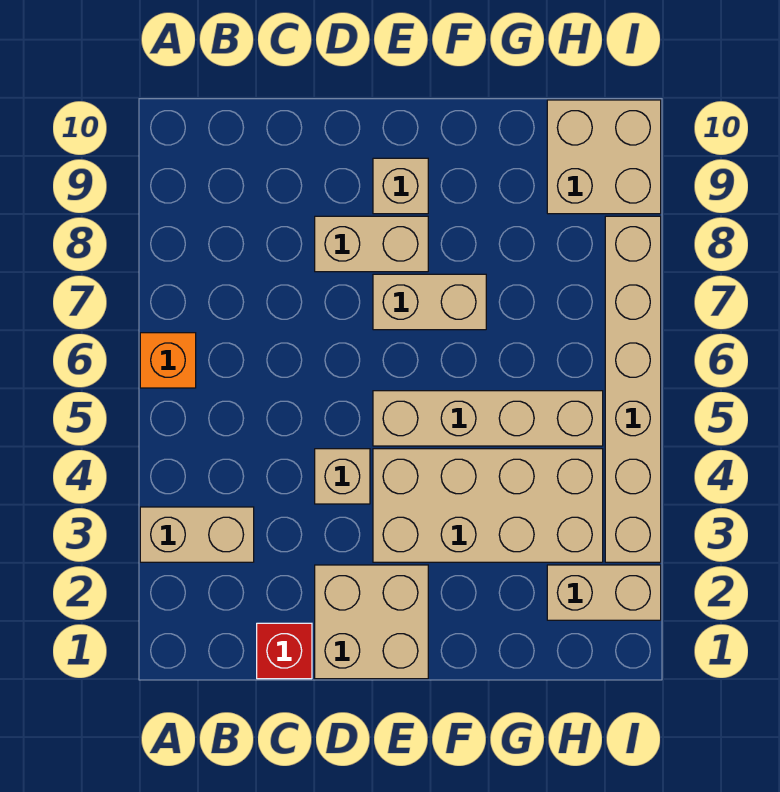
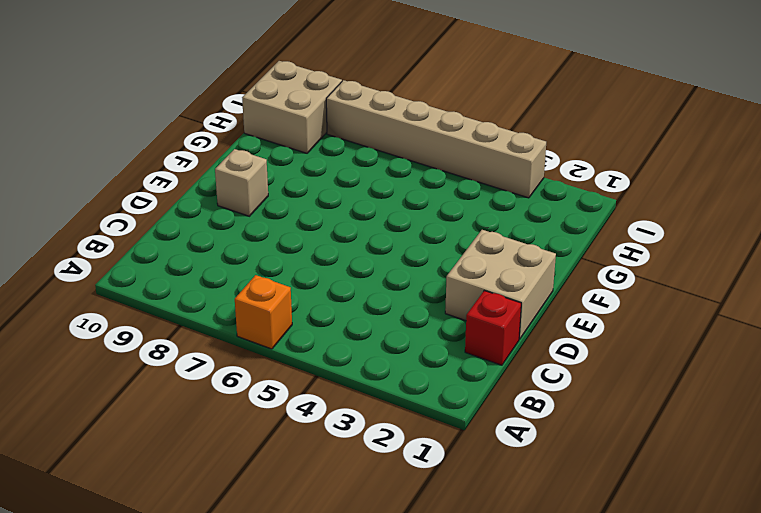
none -> tan brick A3:B3 level 1
none -> tan brick D4 level 1
none -> tan brick D8:E8 level 1

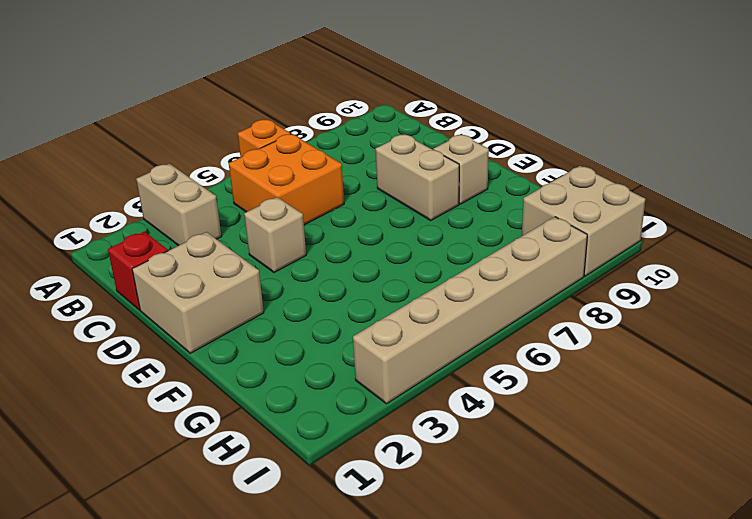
orange brick B5:C6 level 1 -> none
none -> tan brick E3:H4 level 1
none -> tan brick E5:H5 level 1
none -> tan brick E7:F7 level 1

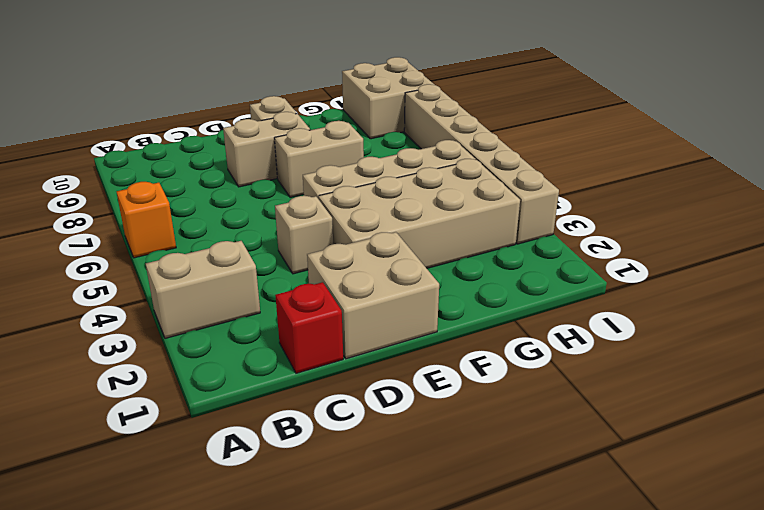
none -> tan brick H2:I2 level 1

